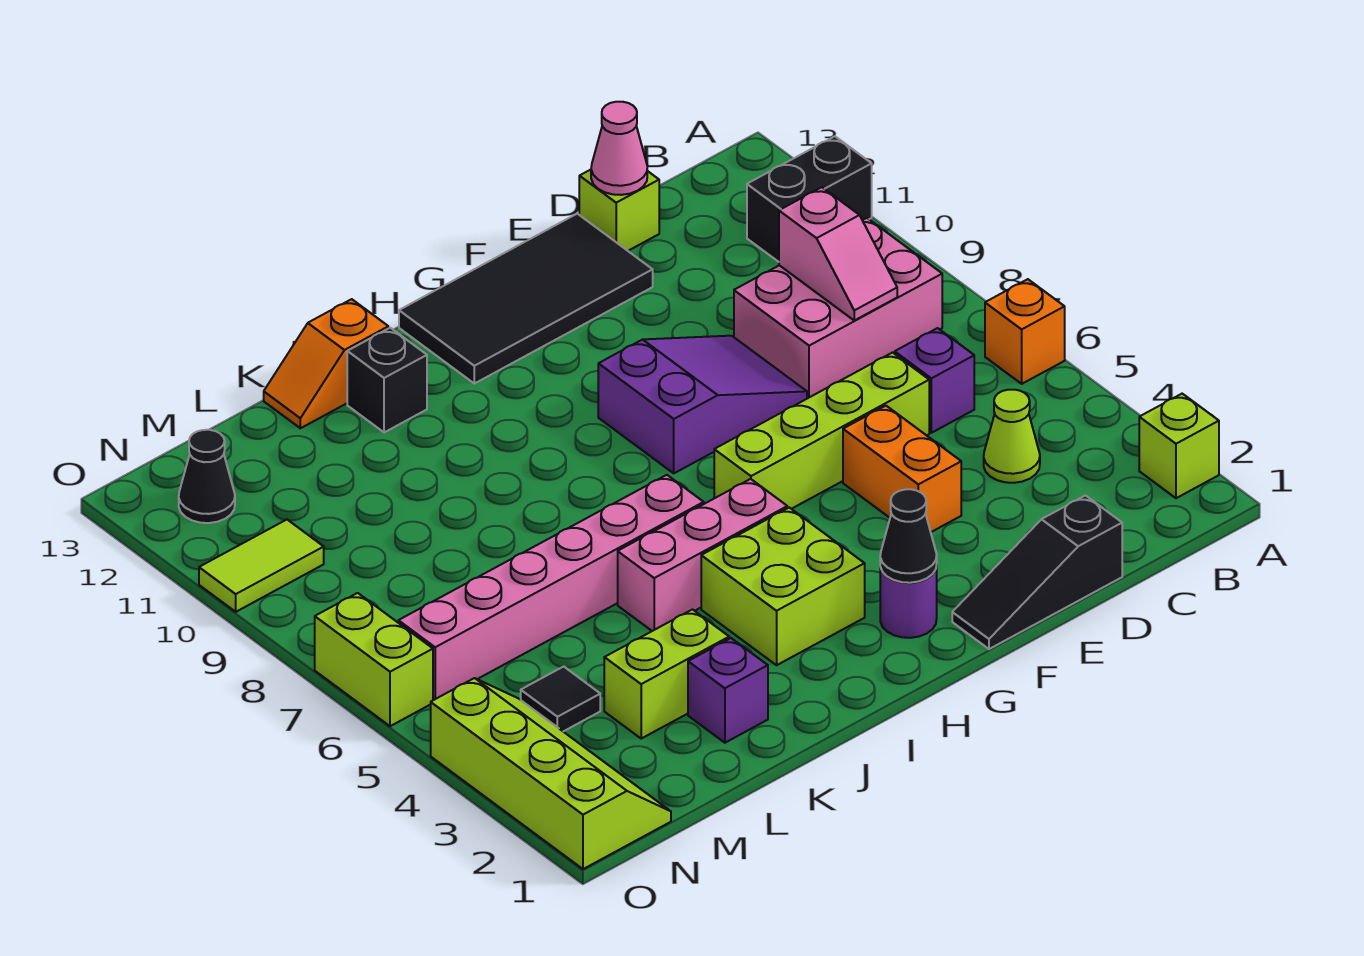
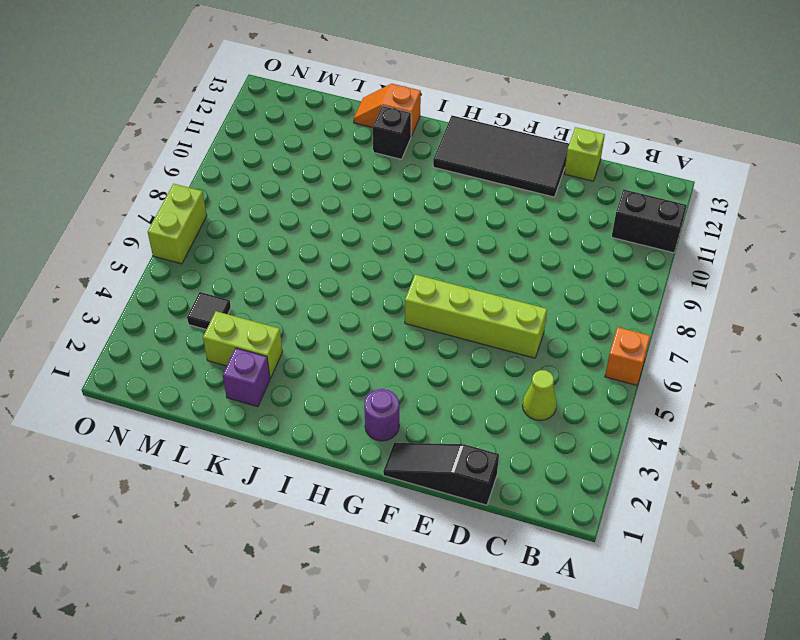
none -> lime brick A2 level 1
none -> pink brick B8:D9 level 1
none -> purple brick C6 level 1

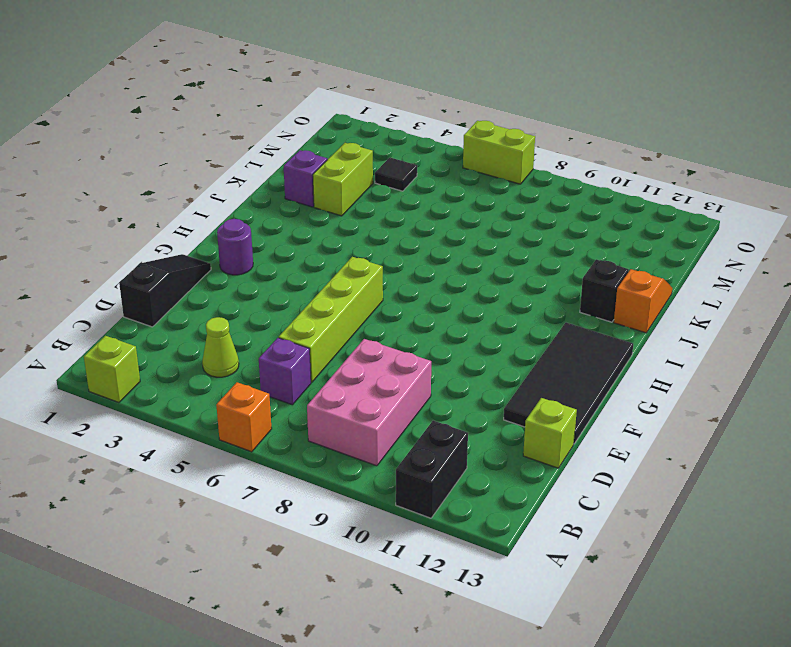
none -> orange brick E4:E5 level 1
none -> purple slope E8:G9 level 1 top G
none -> lime brick H3:I4 level 1

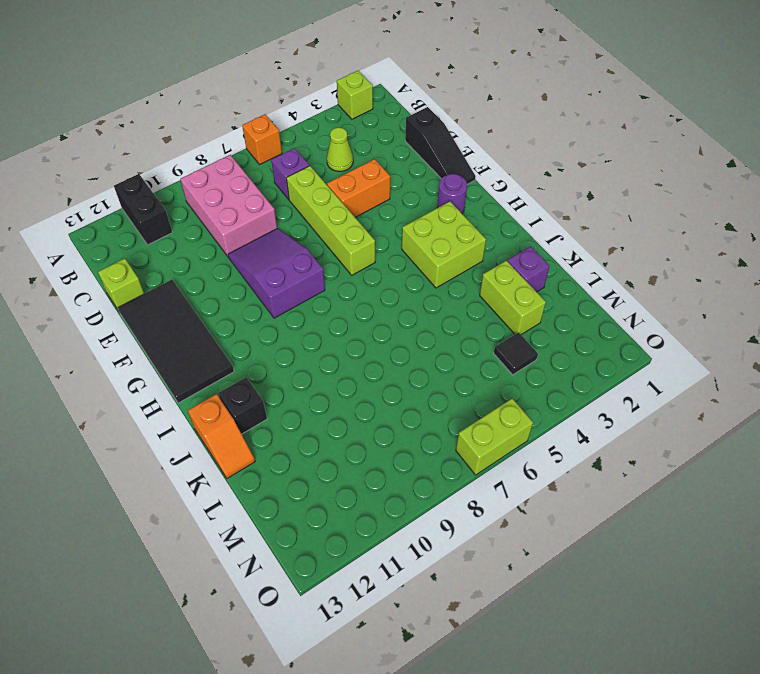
none -> pink brick H5:J5 level 1
none -> pink brick I6:N6 level 1
none -> lime slope N1:O4 level 1 top O

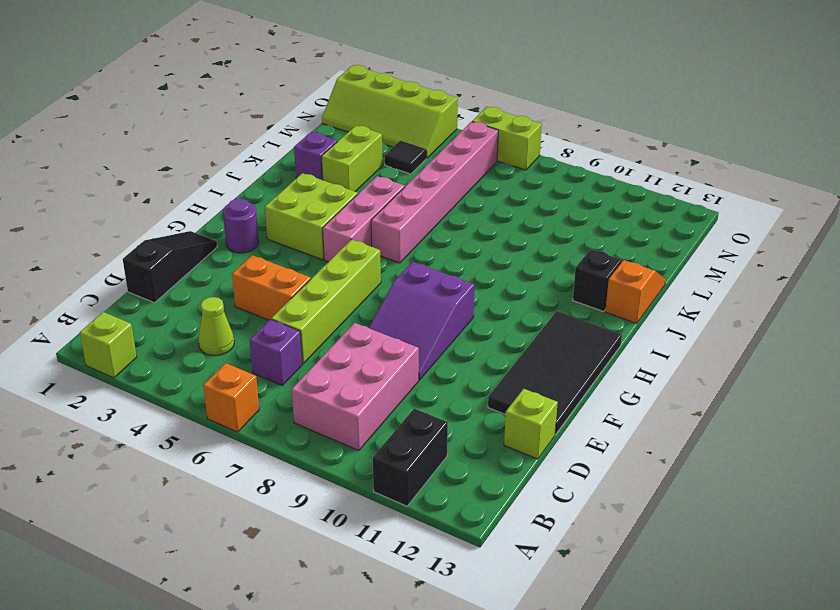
none -> lime tile N10:O10 level 1
none -> black cone N12 level 1
none -> pink slope C8:C9 level 2 top 9

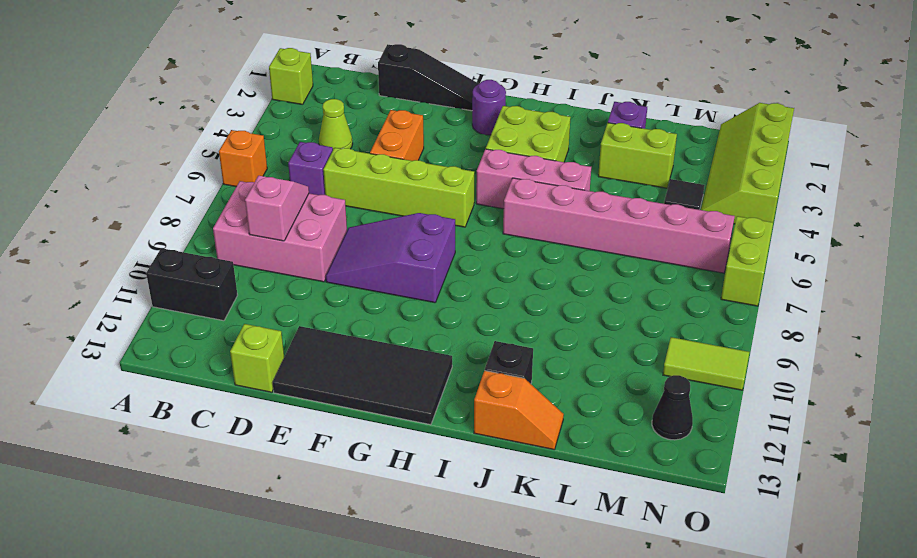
none -> pink cone D13 level 2
none -> black cone G2 level 2

